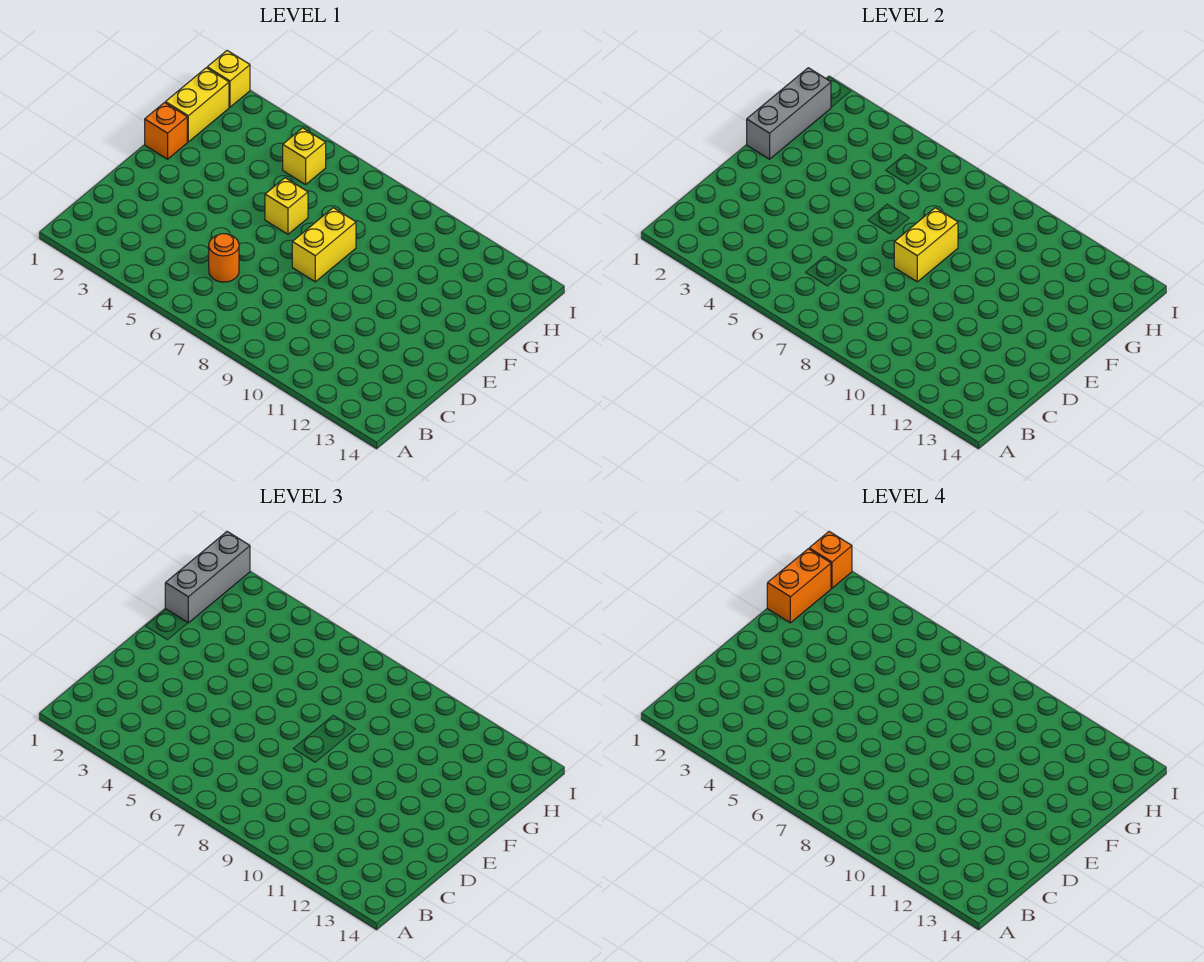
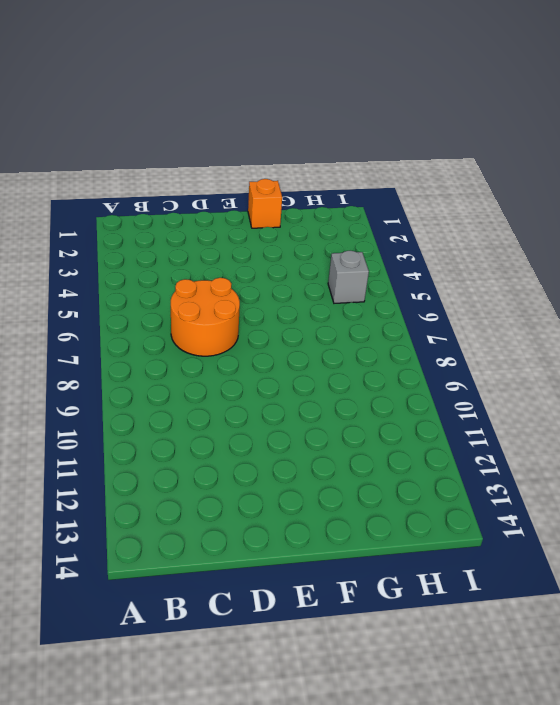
orange round brick C6:D7 level 1 -> orange round brick C6 level 1
grey brick H5 level 1 -> yellow brick H5 level 1
none -> yellow brick E8:F8 level 1
none -> yellow brick F6 level 1
none -> yellow brick G1:H1 level 1

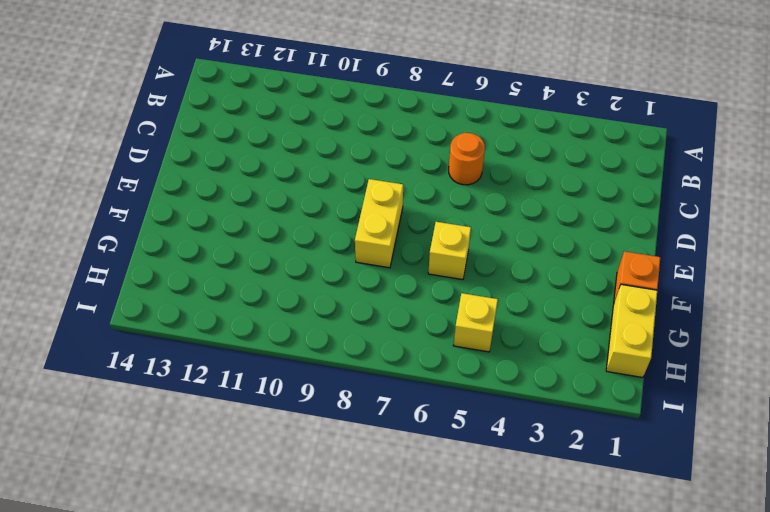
none -> yellow brick I1 level 1
none -> yellow brick E8:F8 level 2
none -> grey brick F1:H1 level 2

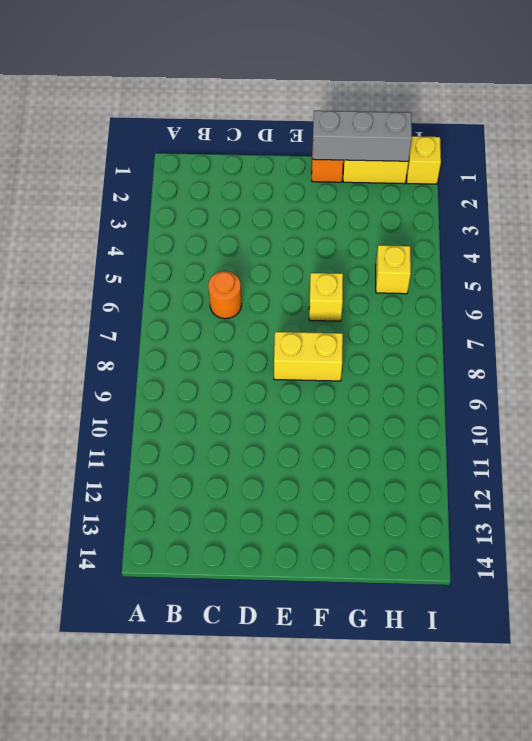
none -> yellow brick E8:F8 level 2
none -> grey brick G1:I1 level 3
none -> orange brick G1:H1 level 4

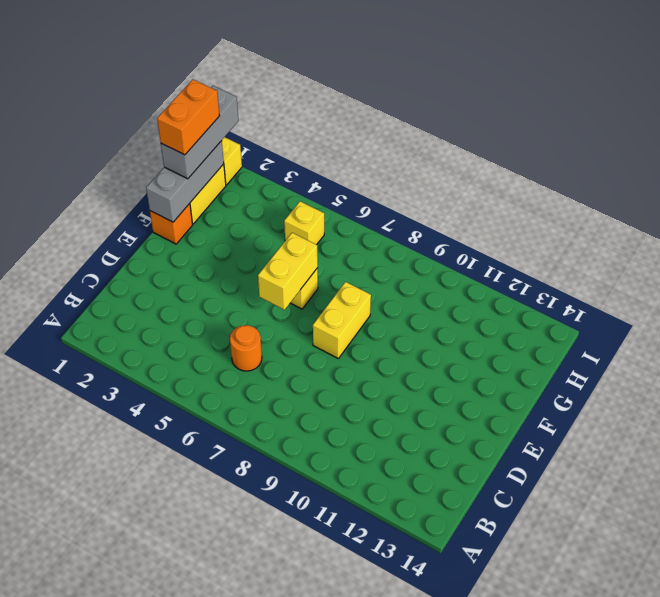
yellow brick E6:F6 level 2 -> yellow brick E8:F8 level 2
none -> orange brick I1 level 4

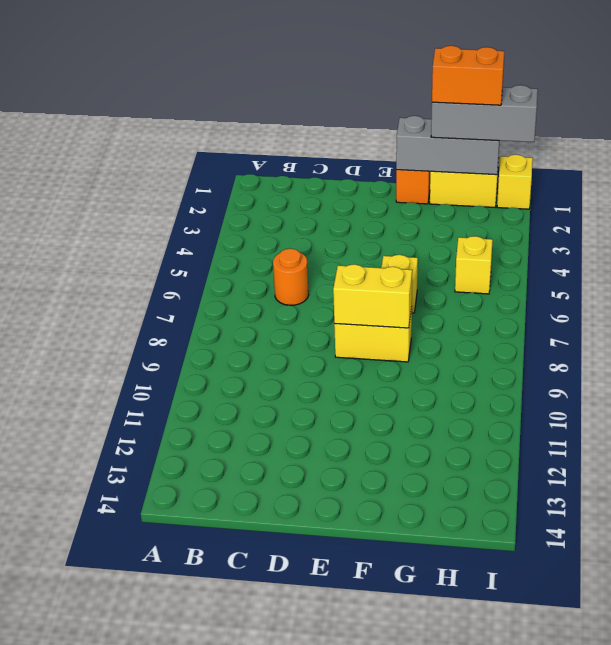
none -> orange brick I1 level 4

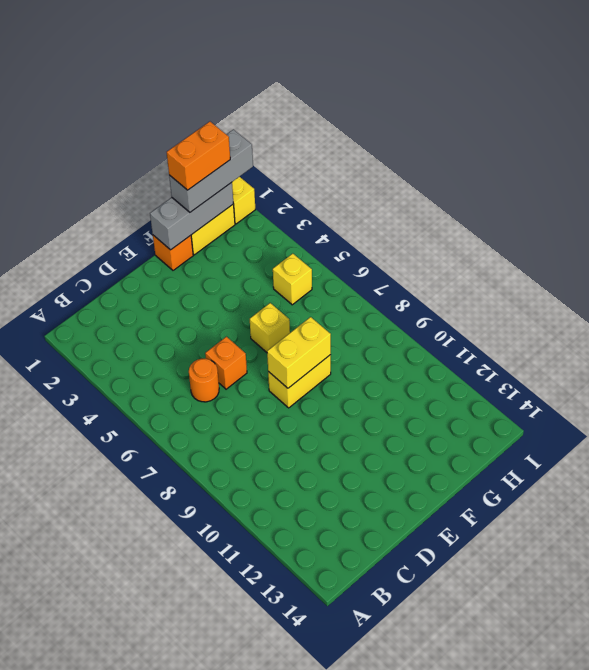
orange brick D6 level 1 -> orange brick I1 level 4

